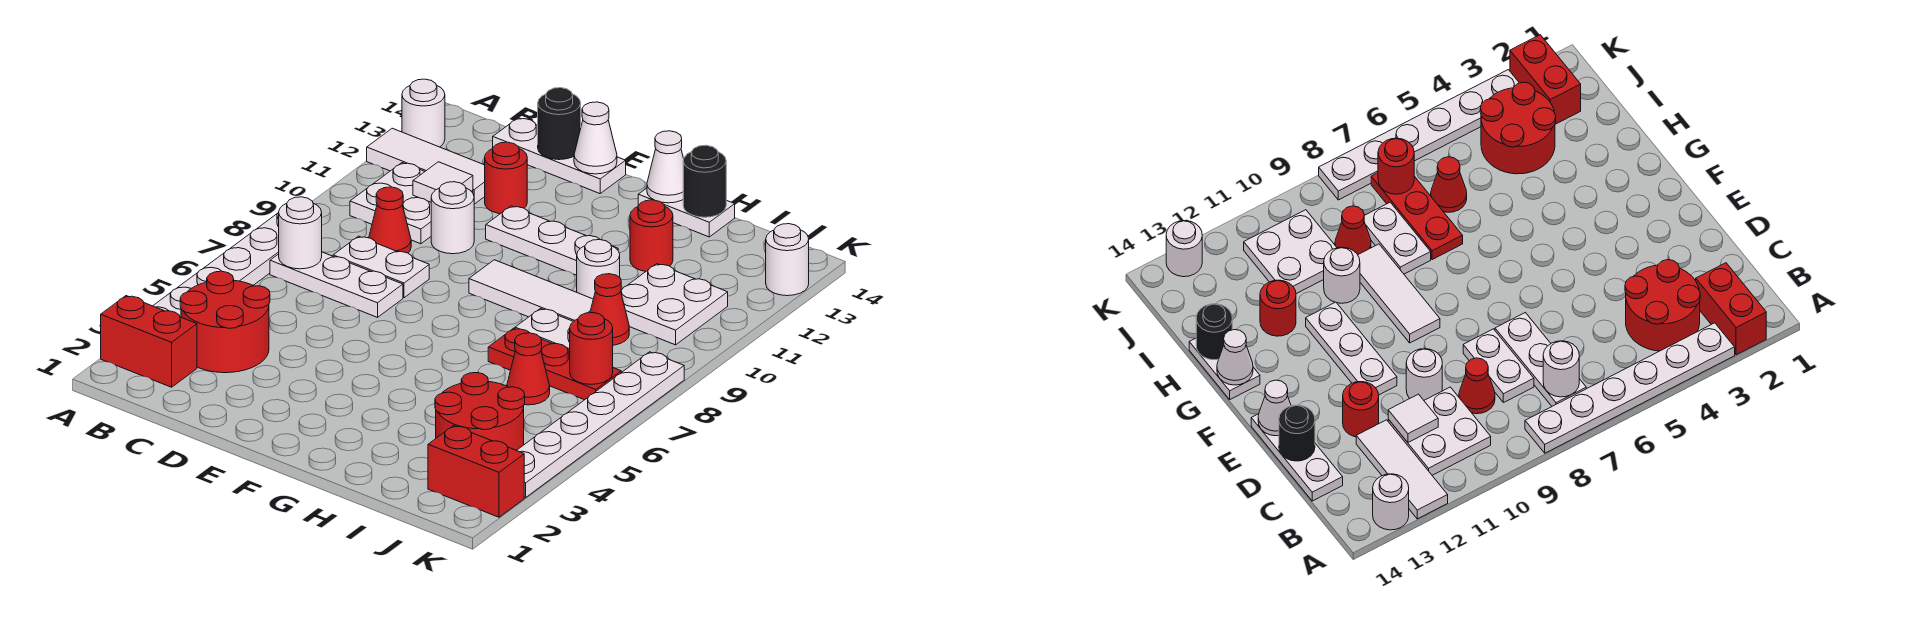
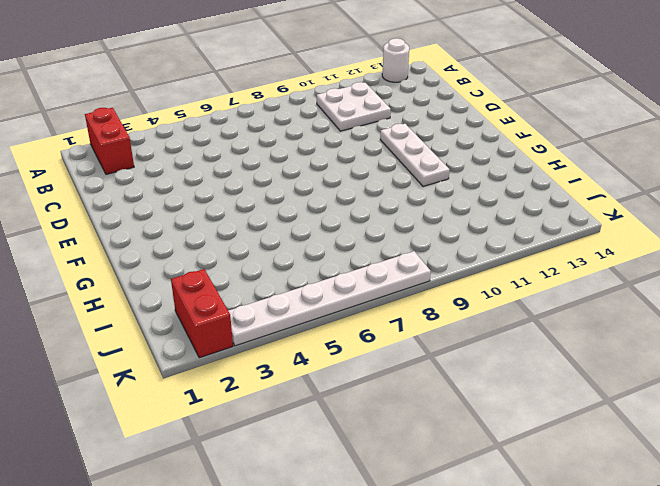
none -> white plate A3:A8 level 1
none -> white tile A12:C12 level 1
none -> red round brick B3:C4 level 1
none -> white plate B7:D7 level 1

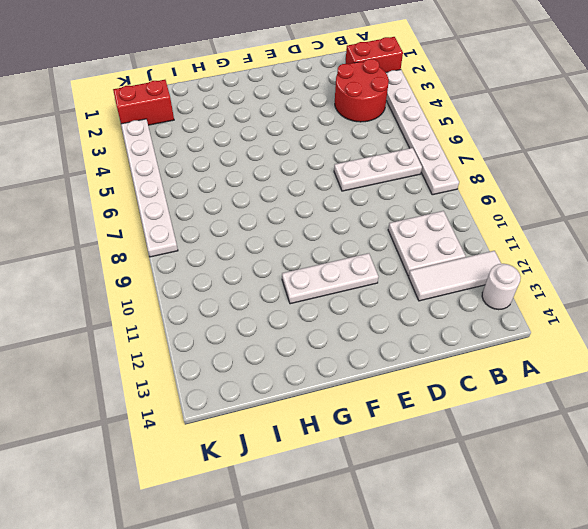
none -> white plate C8:D8 level 1
none -> red cone C9 level 1
none -> white plate C14:E14 level 1
none -> white round brick D10 level 1

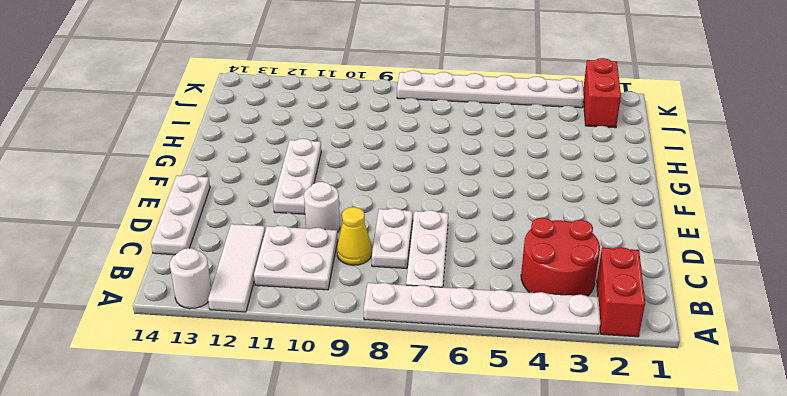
yellow cone C9 level 1 -> red cone C9 level 1
none -> red round brick D12 level 1
none -> white tile F9:H9 level 1
none -> white plate G14:H14 level 1
none -> red plate H7:J7 level 1

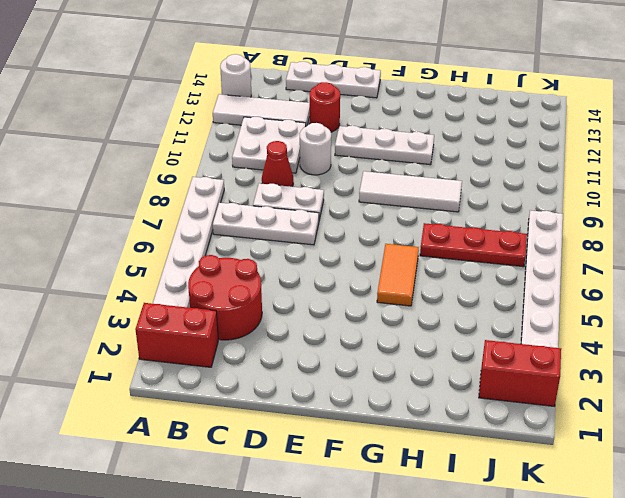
orange tile G5:G6 level 1 -> none
none -> white plate G14:H14 level 1
none -> white plate H8:I8 level 1
none -> white round brick H10 level 1
none -> red round brick H12 level 1

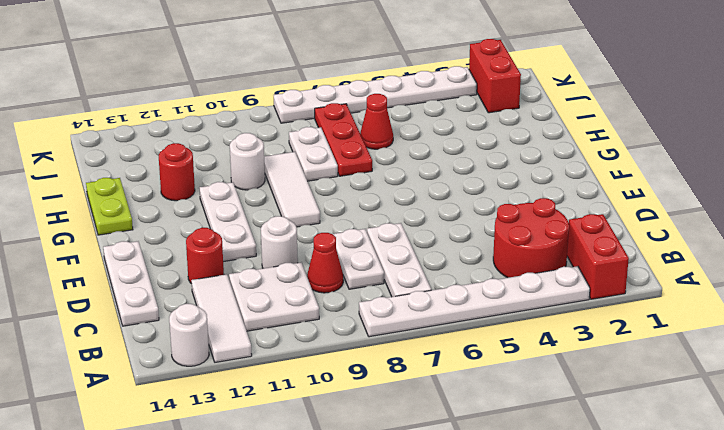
lime plate G14:H14 level 1 -> white plate G14:H14 level 1
none -> red round brick I3:J4 level 1
none -> red cone I9 level 1
none -> white plate I10:J11 level 1
none -> white round brick K13 level 1

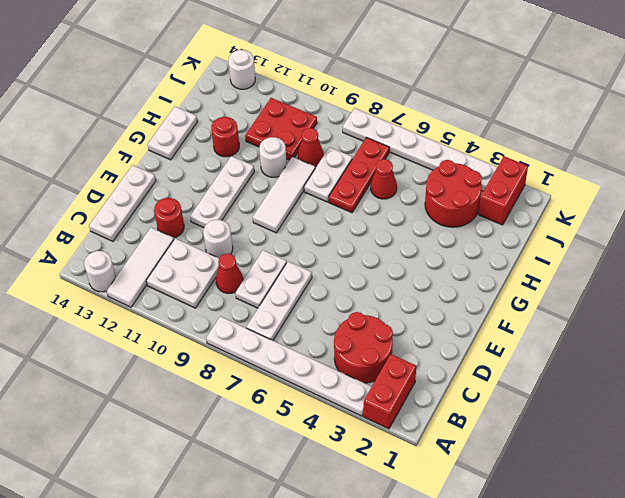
red plate I10:J11 level 1 -> white plate I10:J11 level 1
none -> white round brick B7 level 2
none -> white tile C11 level 2
none -> black round brick D14 level 2
none -> white cone E14 level 2

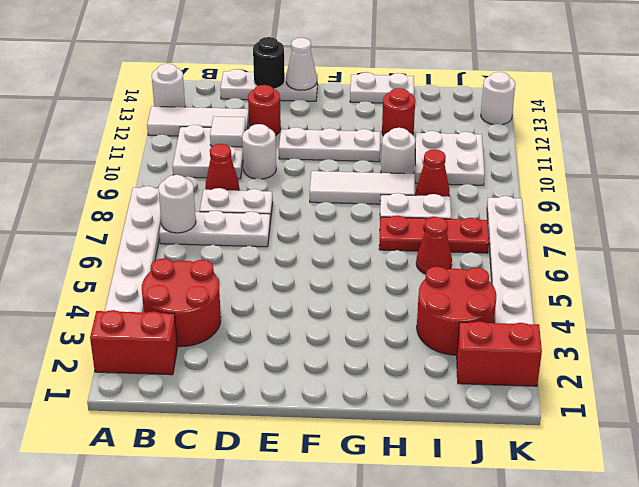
none -> white cone G14 level 2
none -> black round brick H14 level 2
none -> red round brick J7 level 2

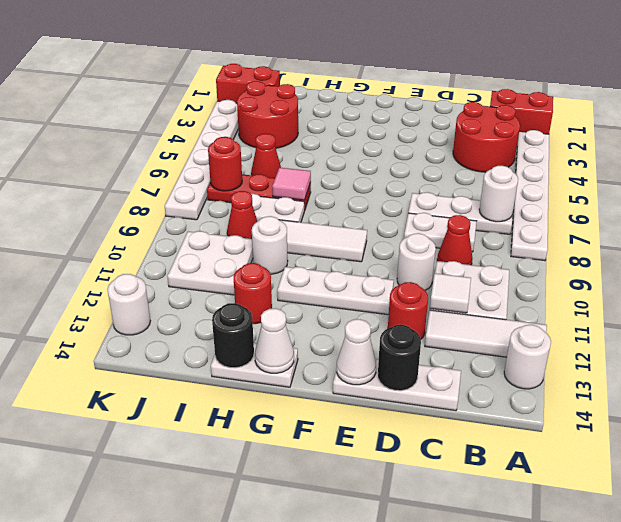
pink tile H7 level 2 -> none

